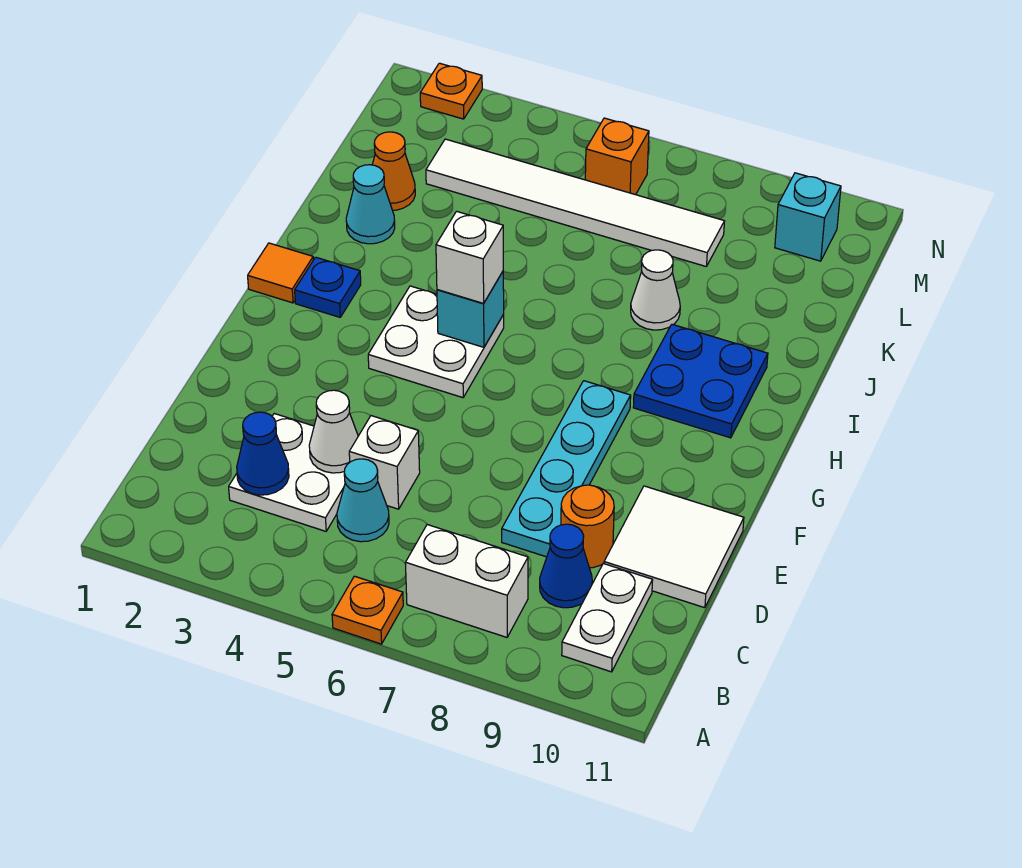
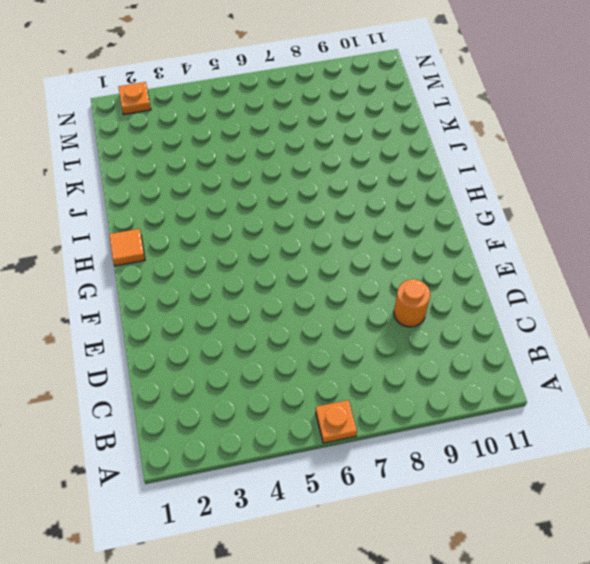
none -> white brick B7:B8 level 1
none -> white plate B10:C10 level 1
none -> white plate C3:D4 level 1

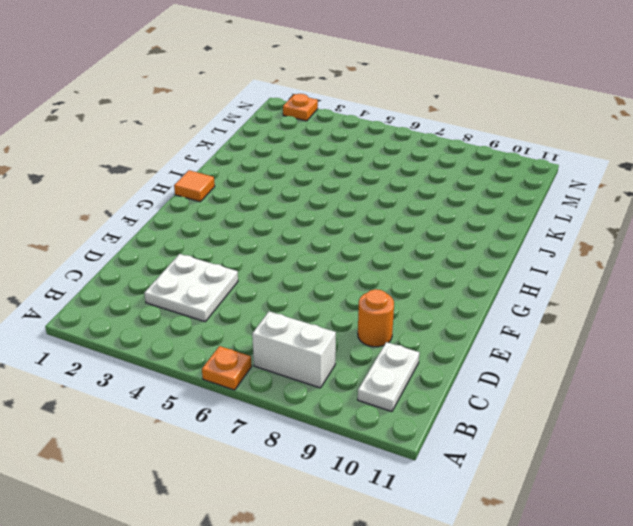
none -> cyan cone C5 level 1
none -> blue cone C9 level 1
none -> white brick D5 level 1

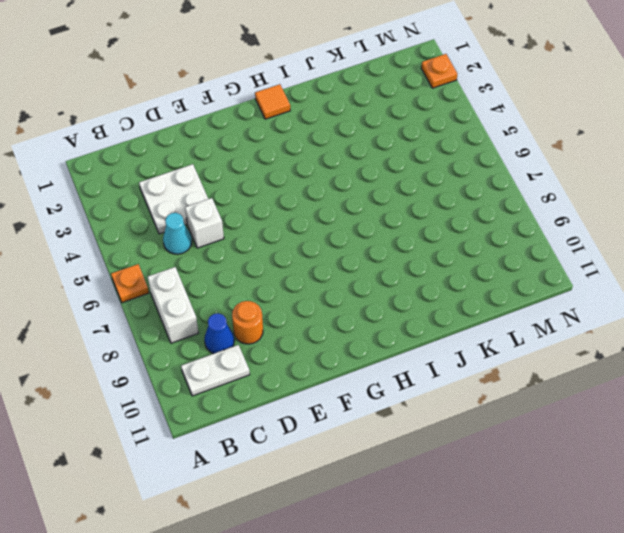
none -> cyan plate D8:G8 level 1
none -> white tile D10:E11 level 1
none -> white plate G4:H5 level 1

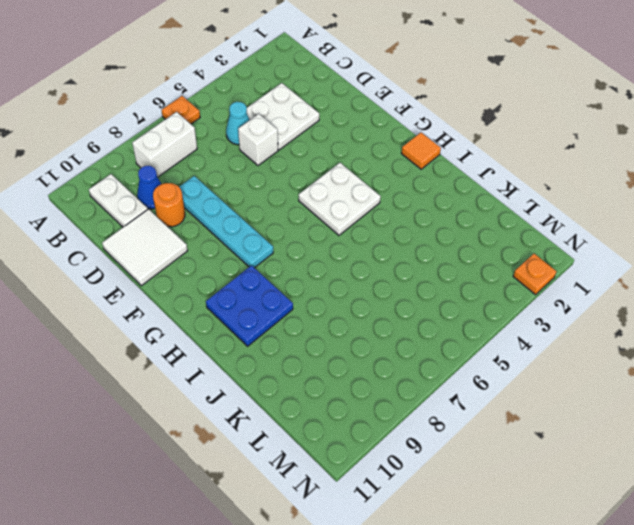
none -> blue plate H2 level 1
none -> cyan cone J2 level 1
none -> white cone J8 level 1

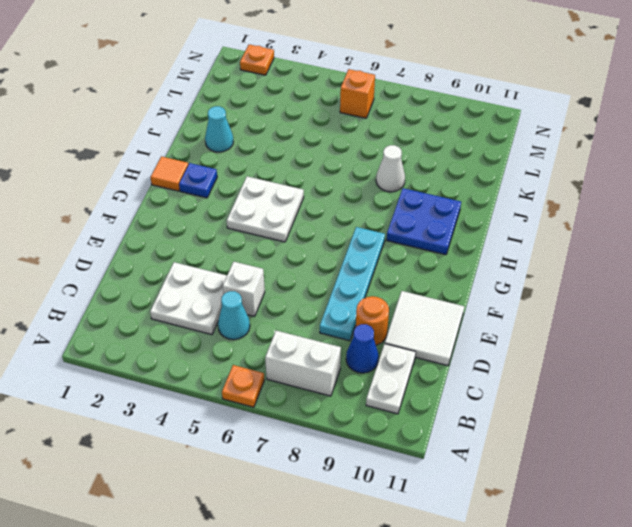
none -> orange cone K2 level 1
none -> white tile L3:L8 level 1
none -> cyan brick M10 level 1

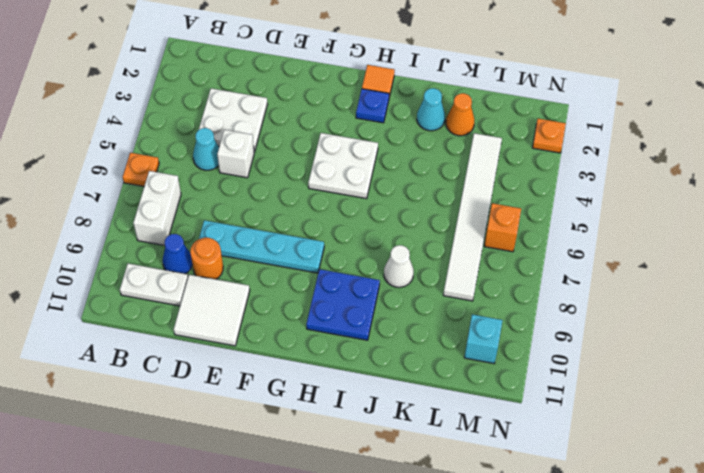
none -> blue cone C3 level 2
none -> white cone D4 level 2
none -> cyan brick H5 level 2

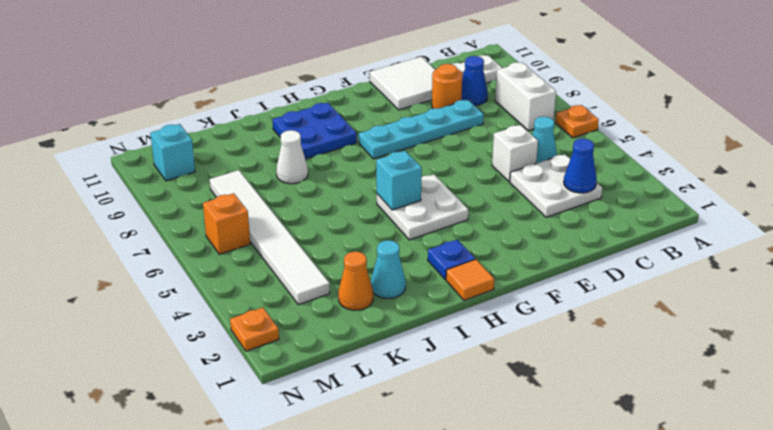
none -> white cone D4 level 2
none -> white brick H5 level 3

